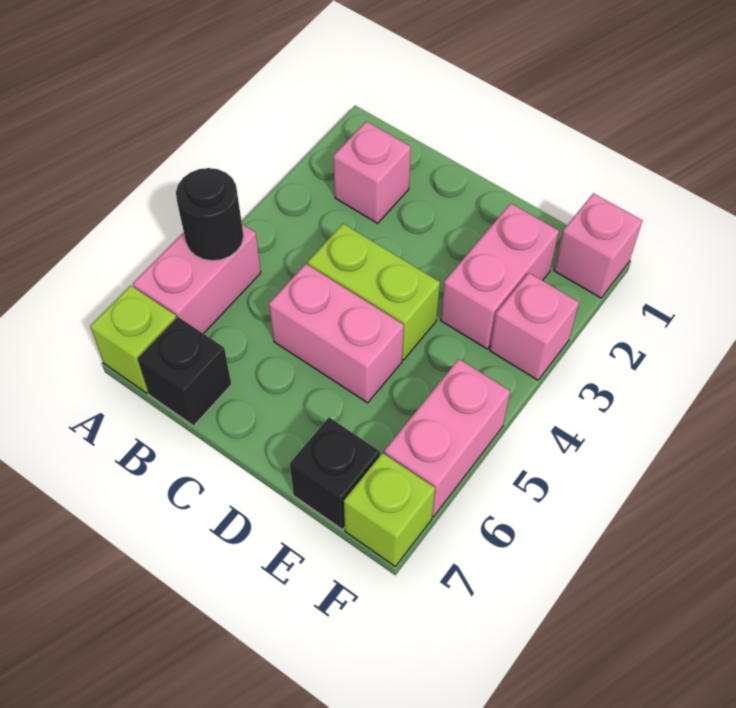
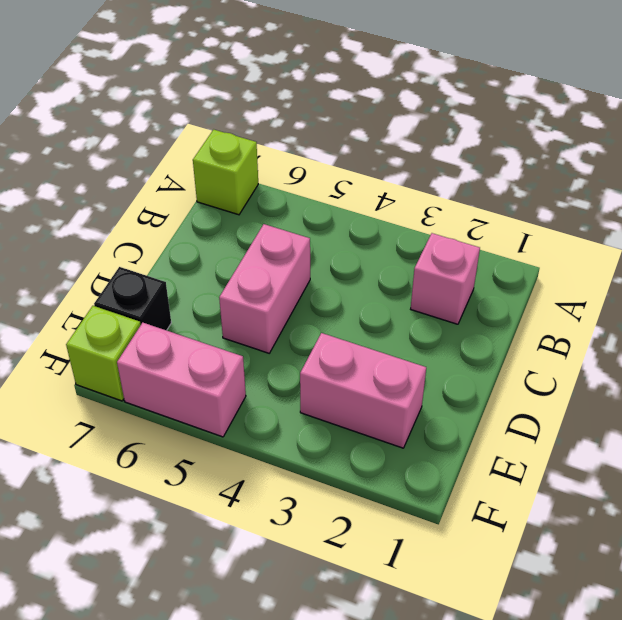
none -> pink brick A5:A6 level 1
none -> black brick B7 level 1
none -> lime brick C4:D4 level 1

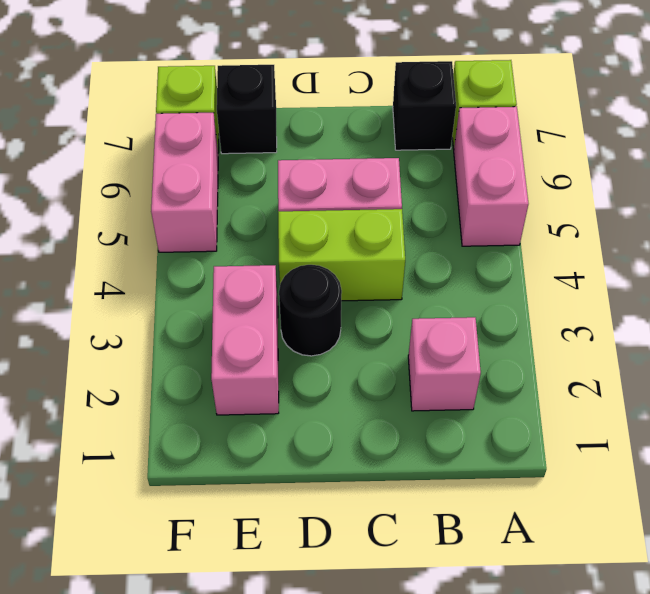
black round brick D3 level 1 -> black round brick A5 level 2
none -> pink brick F1 level 1
none -> pink brick F3 level 1

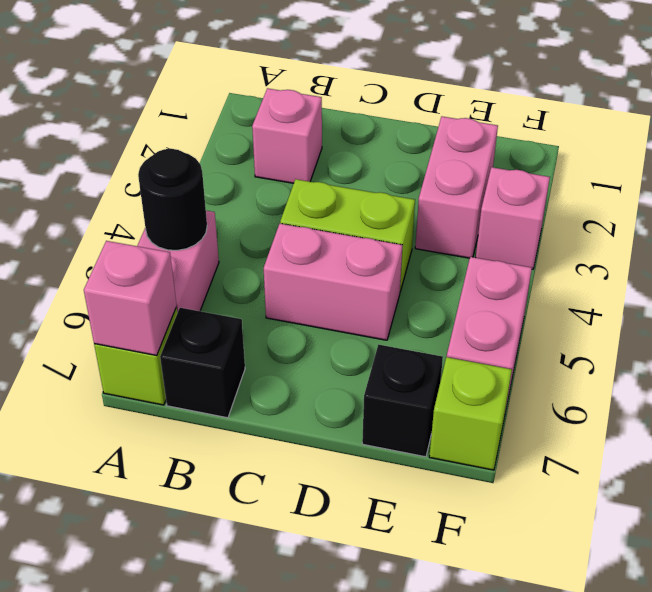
pink brick A7 level 2 -> pink brick F1 level 1

